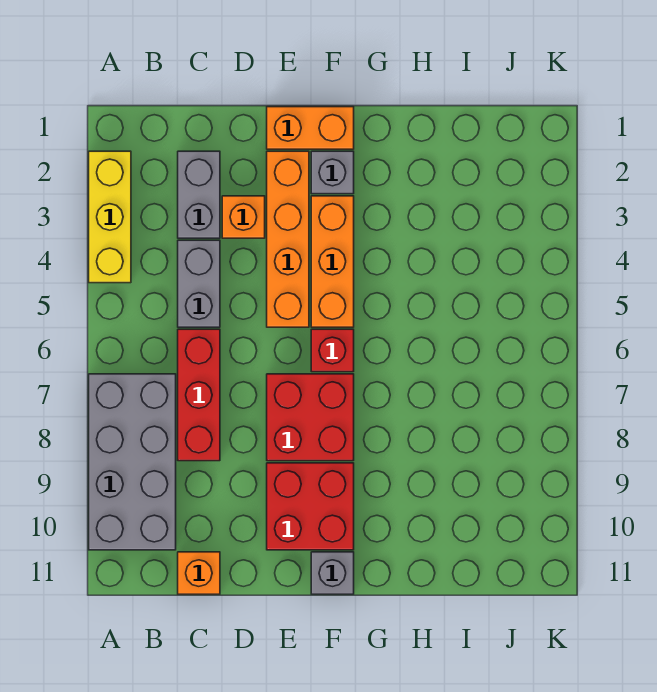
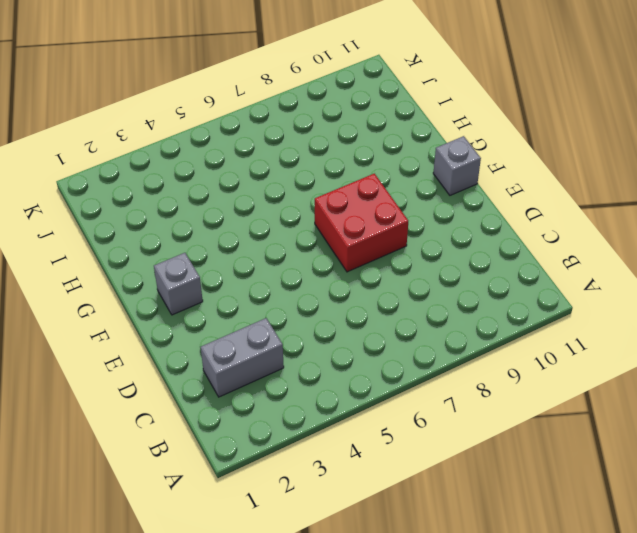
none -> yellow brick A2:A4 level 1
none -> grey brick A7:B10 level 1
none -> grey brick C4:C5 level 1

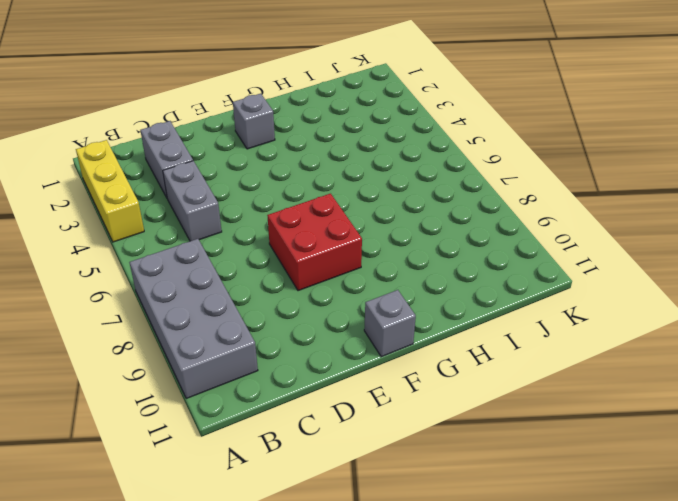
none -> red brick C6:C8 level 1
none -> orange brick C11 level 1
none -> orange brick D3 level 1

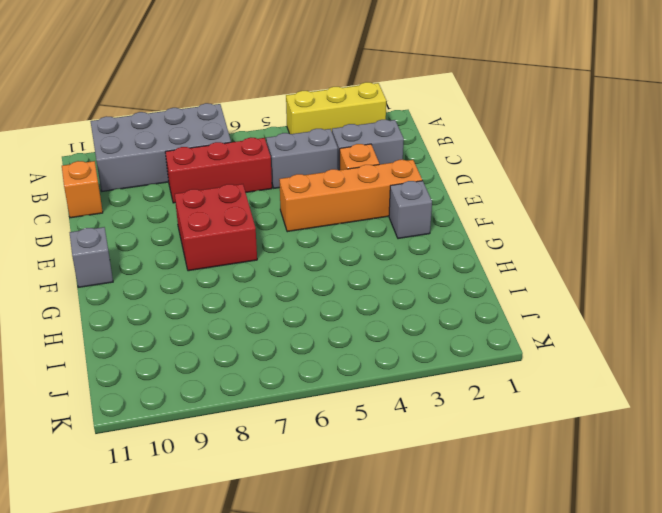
none -> orange brick E1:F1 level 1
none -> red brick E9:F10 level 1
none -> orange brick F3:F5 level 1

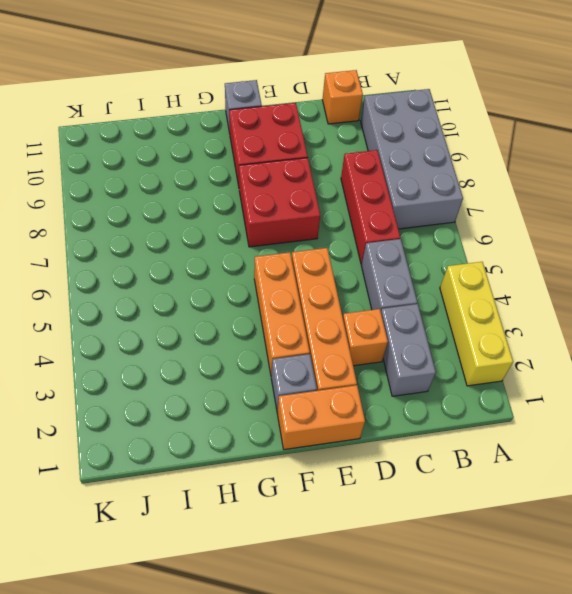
none -> red brick F6 level 1

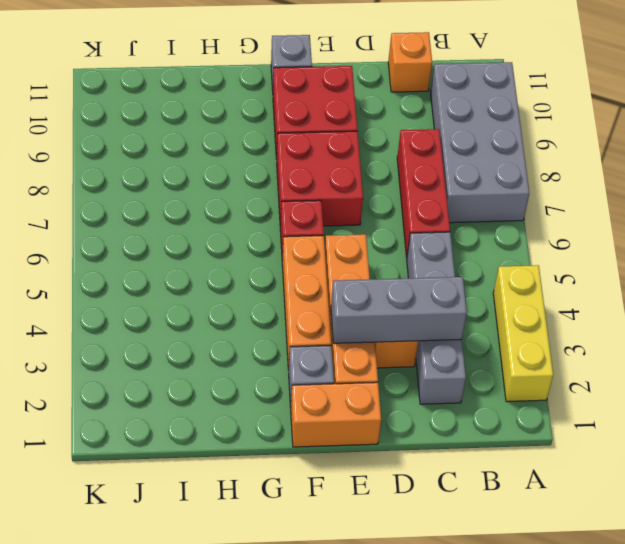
grey brick C3:E3 level 2 -> none

